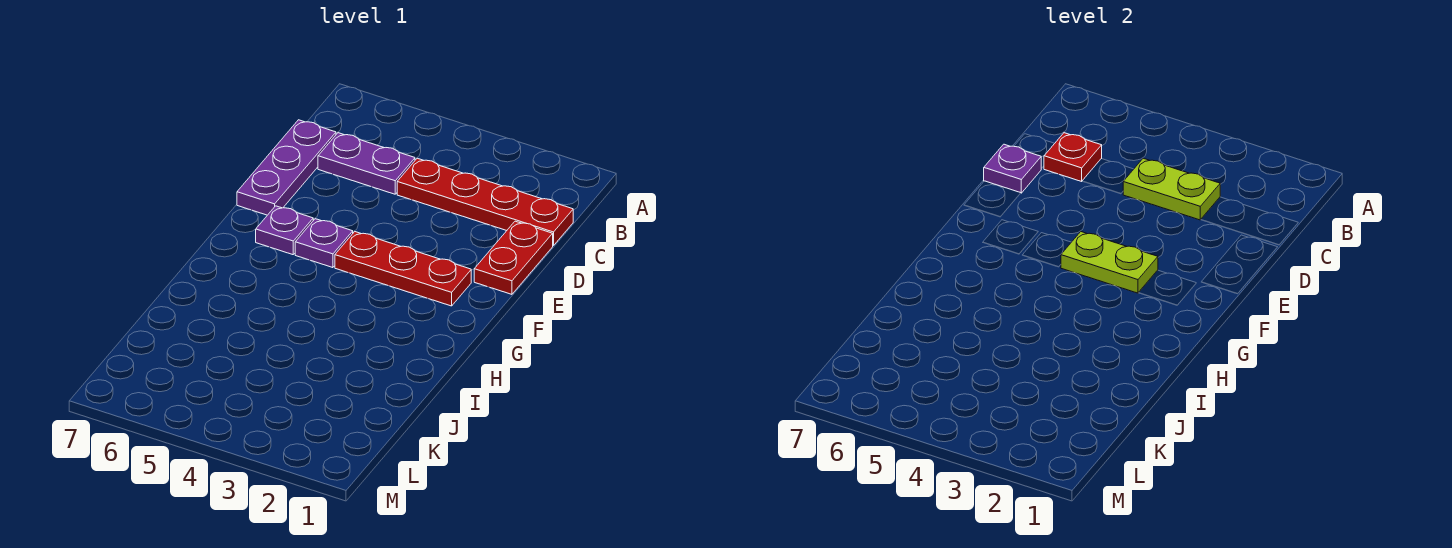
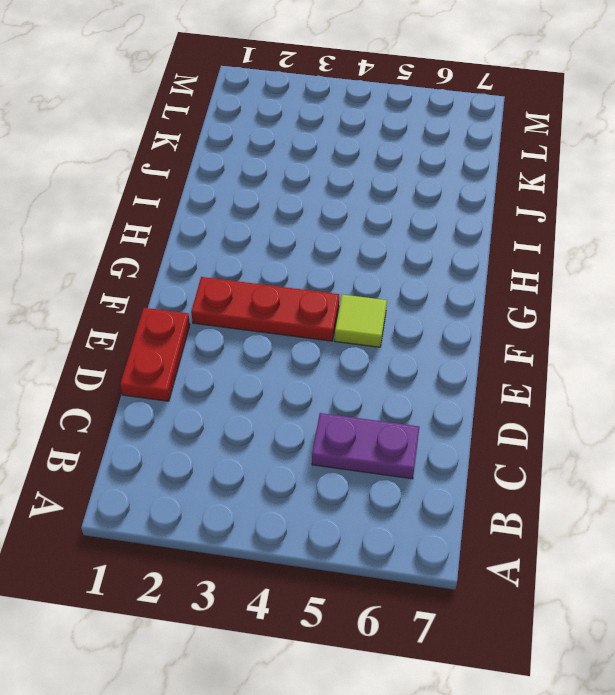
lime tile F5 level 1 -> purple plate F5 level 1
none -> red plate C1:C4 level 1
none -> purple plate C7:E7 level 1

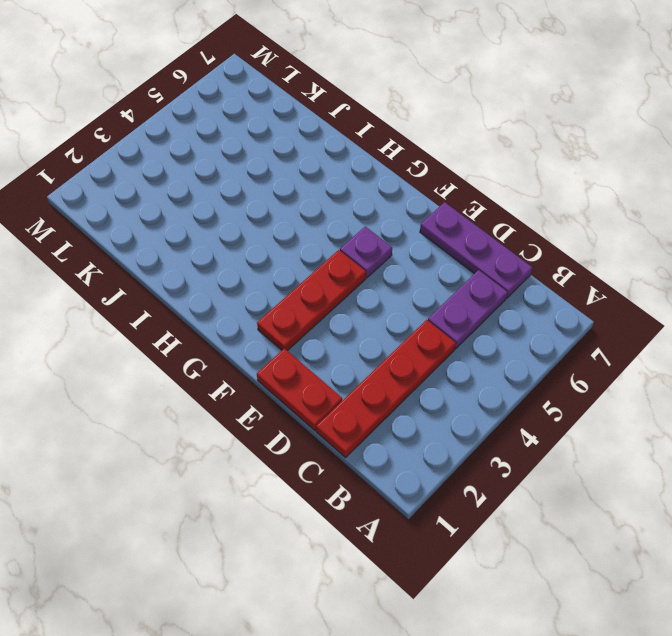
none -> purple plate F6 level 1
none -> lime plate C3:C4 level 2

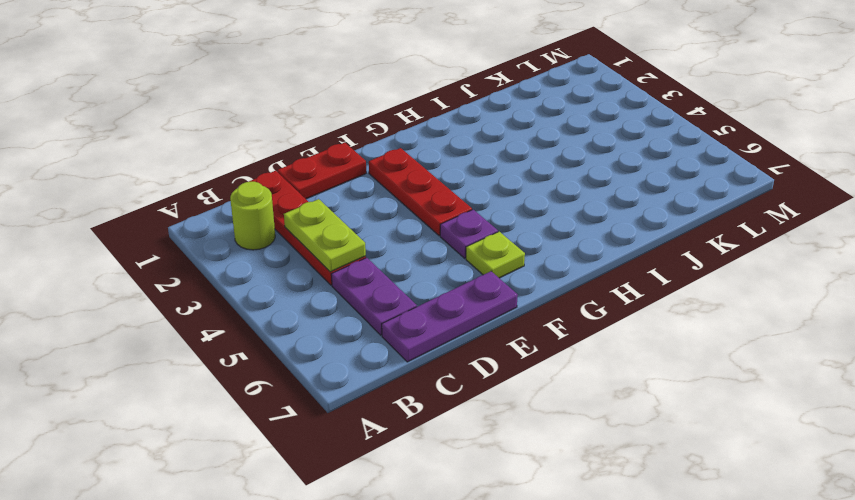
lime round brick B2 level 1 -> none
lime plate F6 level 1 -> purple plate F6 level 1
none -> red plate C6 level 2
none -> purple plate D7 level 2

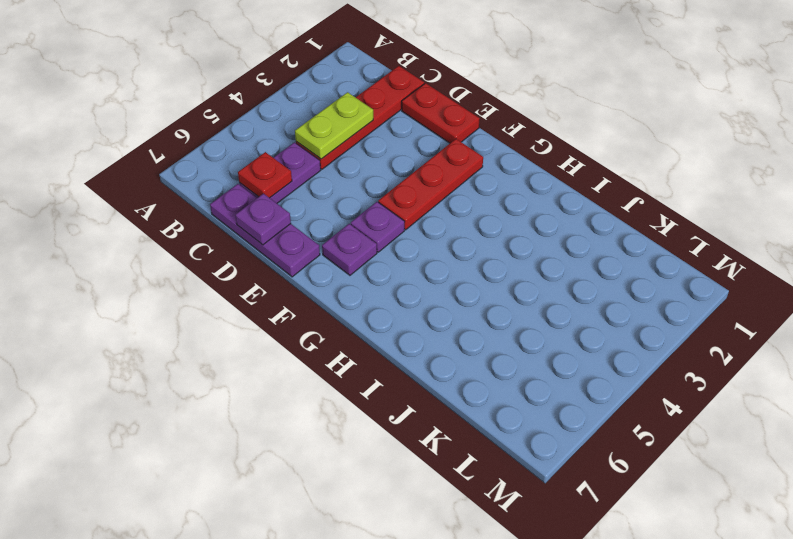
none -> lime plate F3:F4 level 2

